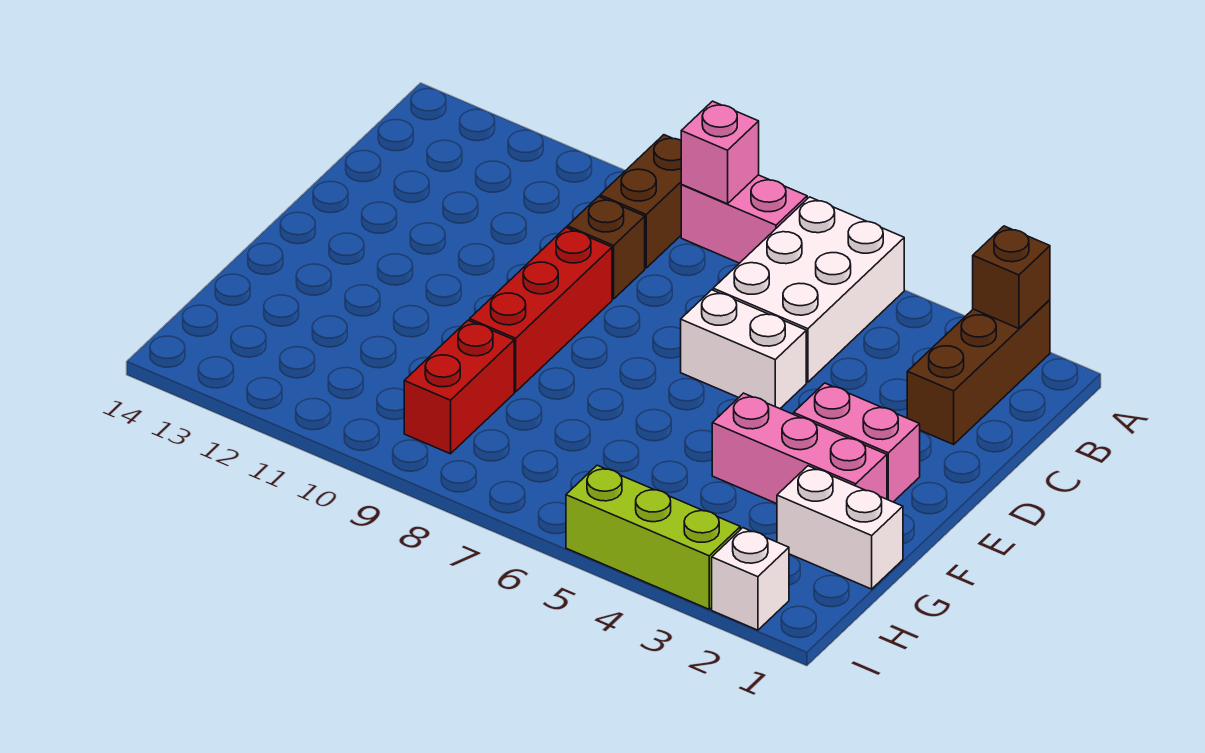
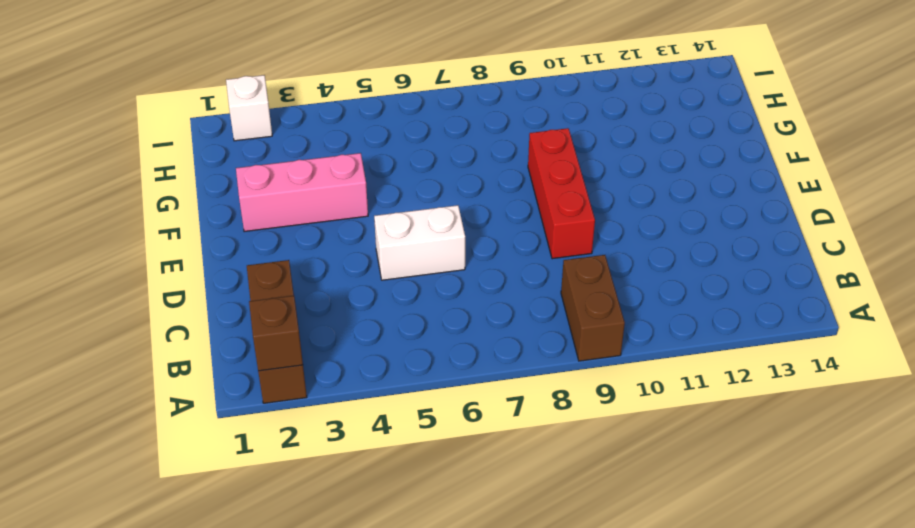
none -> white brick A5:C6 level 1
none -> pink brick A7:A8 level 1
none -> brown brick C9 level 1

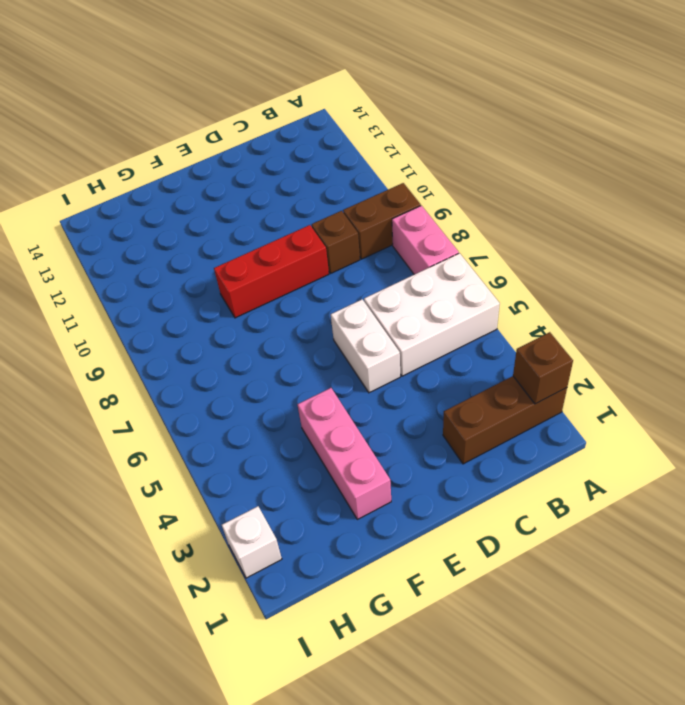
none -> pink brick E2:E3 level 1
none -> white brick G1:G2 level 1
none -> red brick G9:H9 level 1

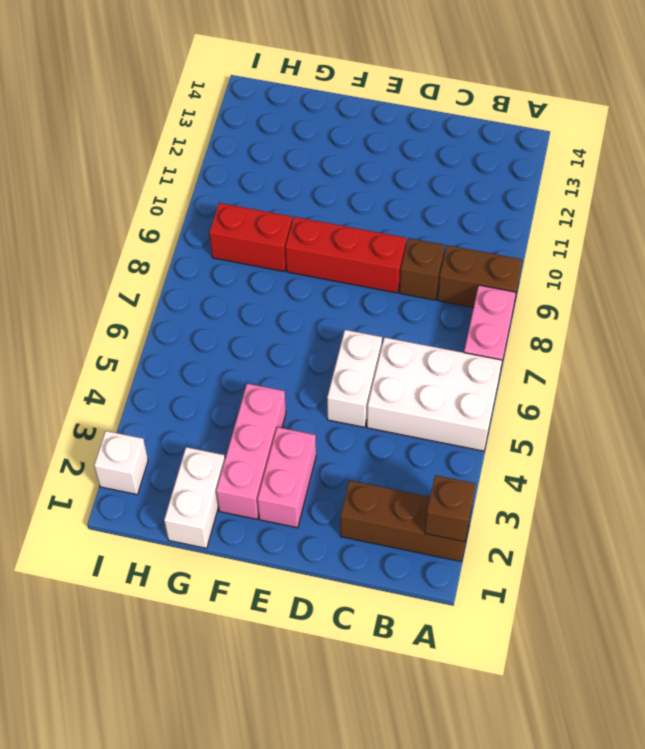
none -> lime brick I3:I5 level 1
none -> pink brick A8 level 2

